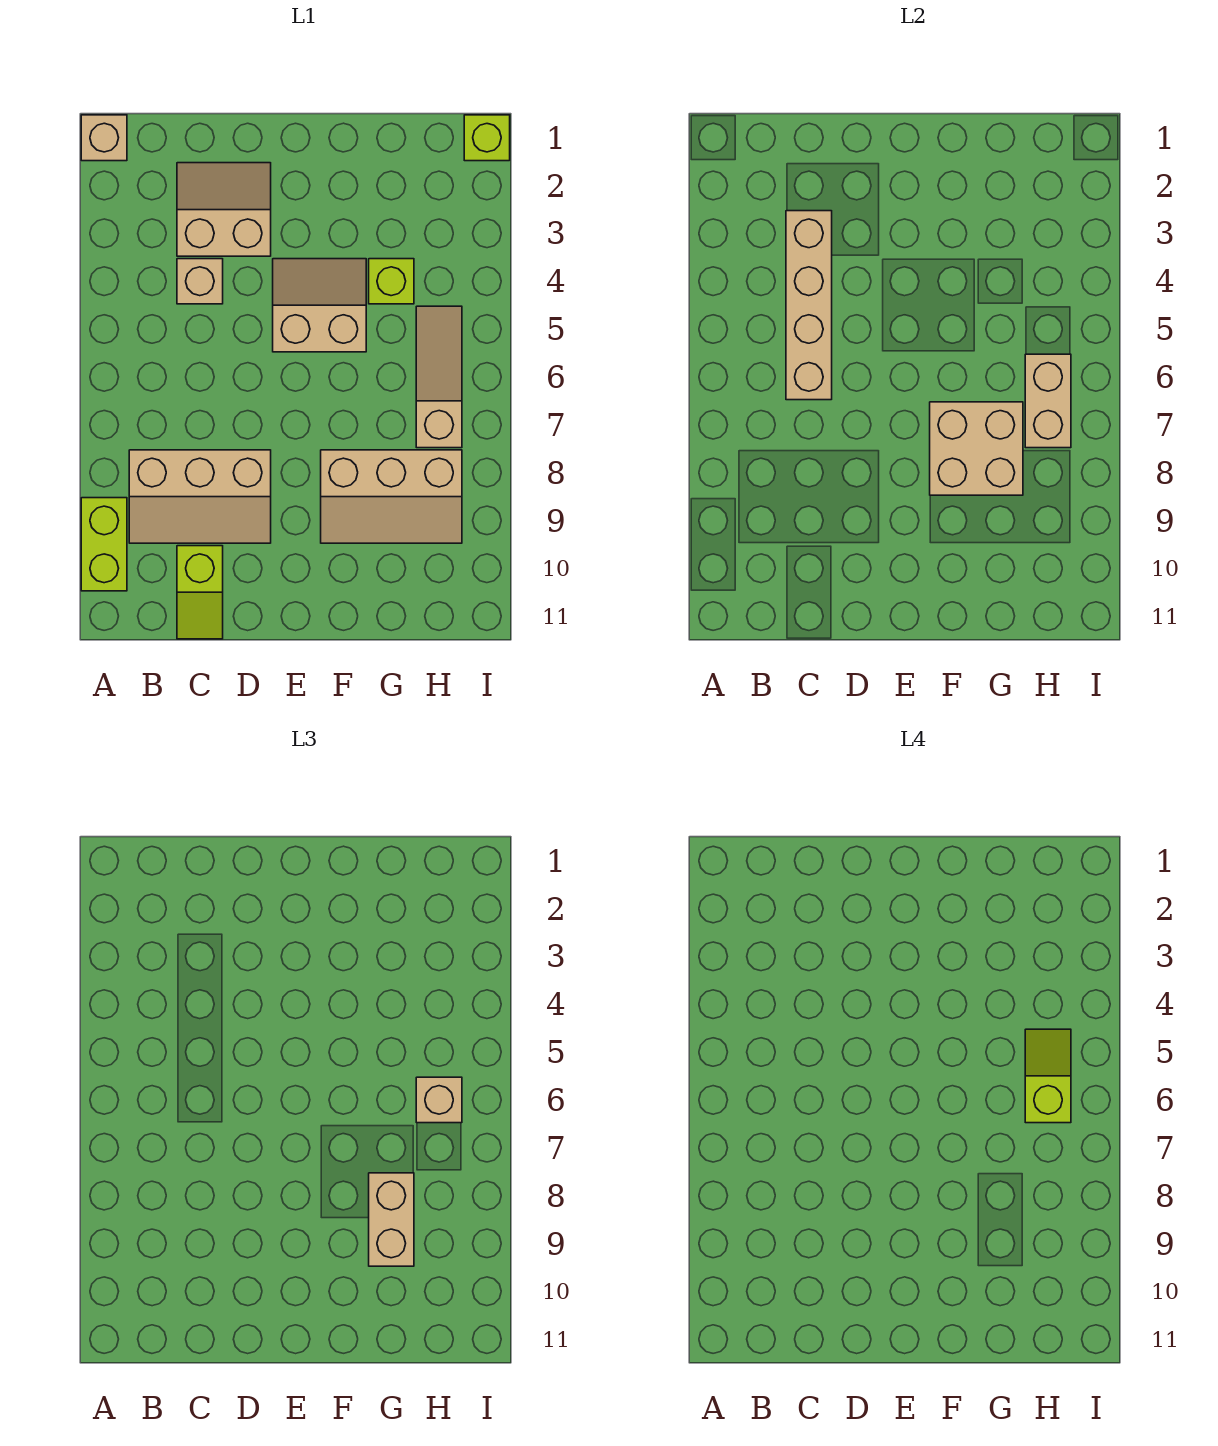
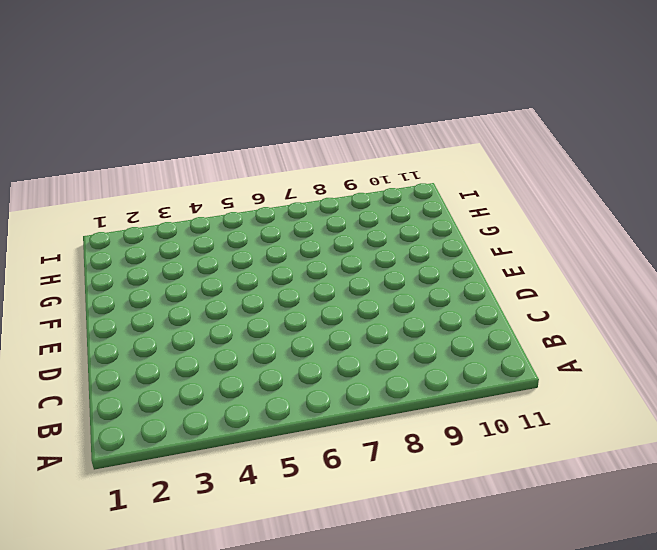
none -> tan brick A1 level 1
none -> lime brick A9:A10 level 1
none -> tan slope B8:D9 level 1 top 8

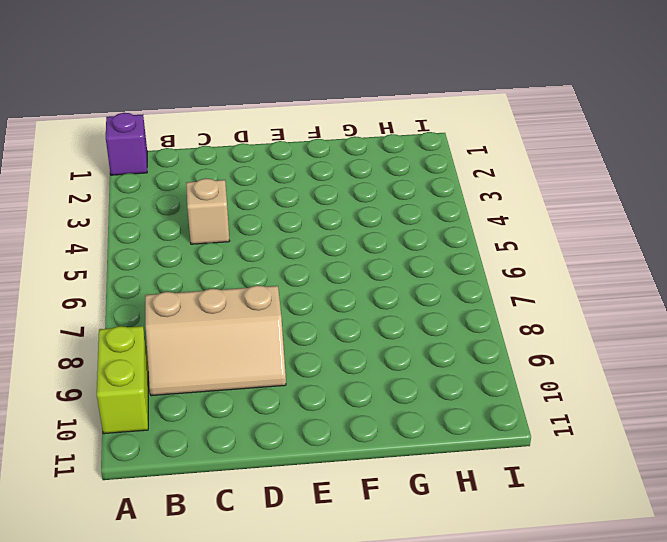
purple brick A1 level 1 -> tan brick A1 level 1
none -> tan slope C2:D3 level 1 top 3
none -> lime slope C10:C11 level 1 top 10
none -> tan slope E4:F5 level 1 top 5

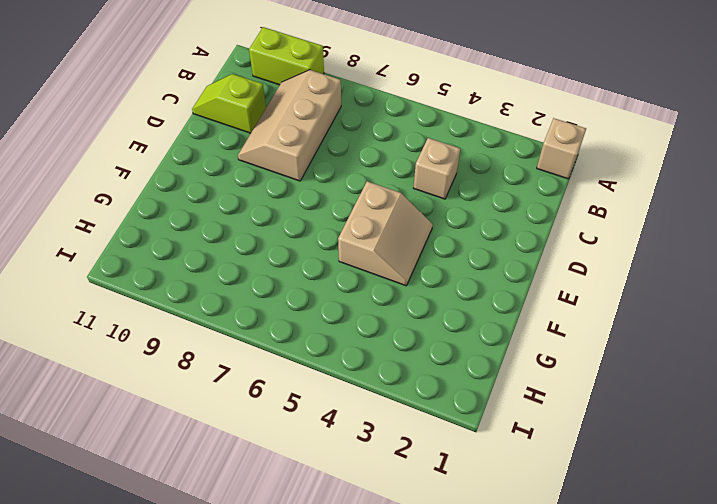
none -> tan slope C2:D3 level 1 top 3
none -> tan slope F8:H9 level 1 top 8
none -> lime brick G4 level 1

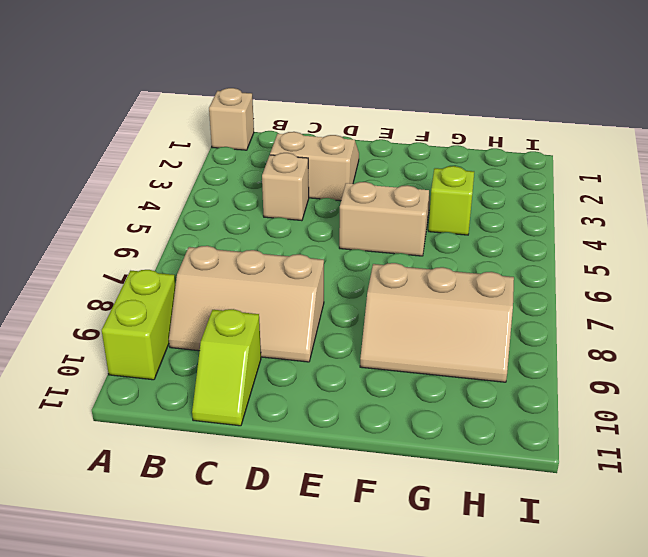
none -> tan slope H5:H7 level 1 top 7
none -> lime brick I1 level 1
none -> tan brick C3:C6 level 2

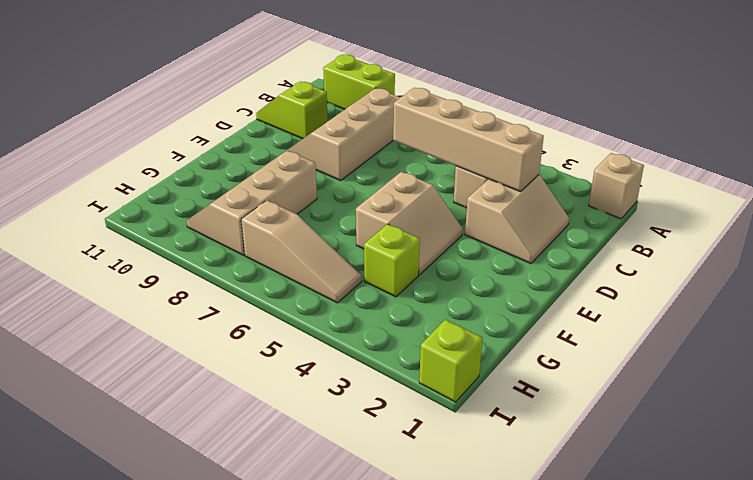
none -> tan brick F7:G8 level 2
none -> tan brick H6:H7 level 2
none -> tan brick G8:G9 level 3

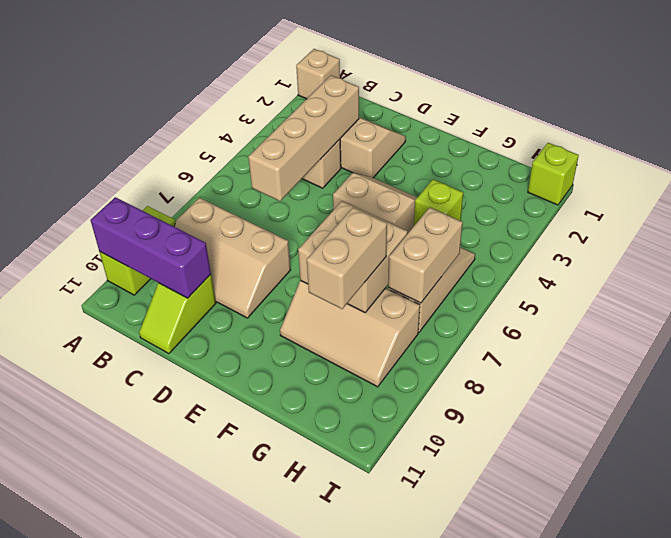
purple brick A10:C10 level 2 -> none
none -> tan brick H6 level 3
none -> lime slope H5:H6 level 4 top 6

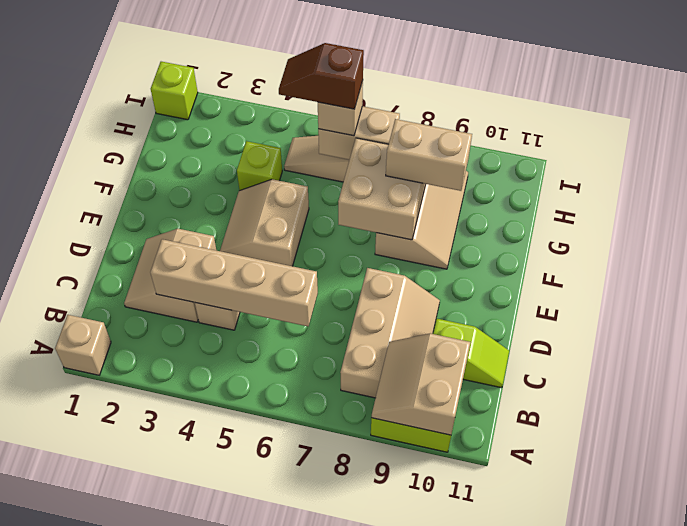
tan slope A9:B10 level 2 top 10 -> none
brown slope H5:H6 level 4 top 6 -> lime slope H5:H6 level 4 top 6

